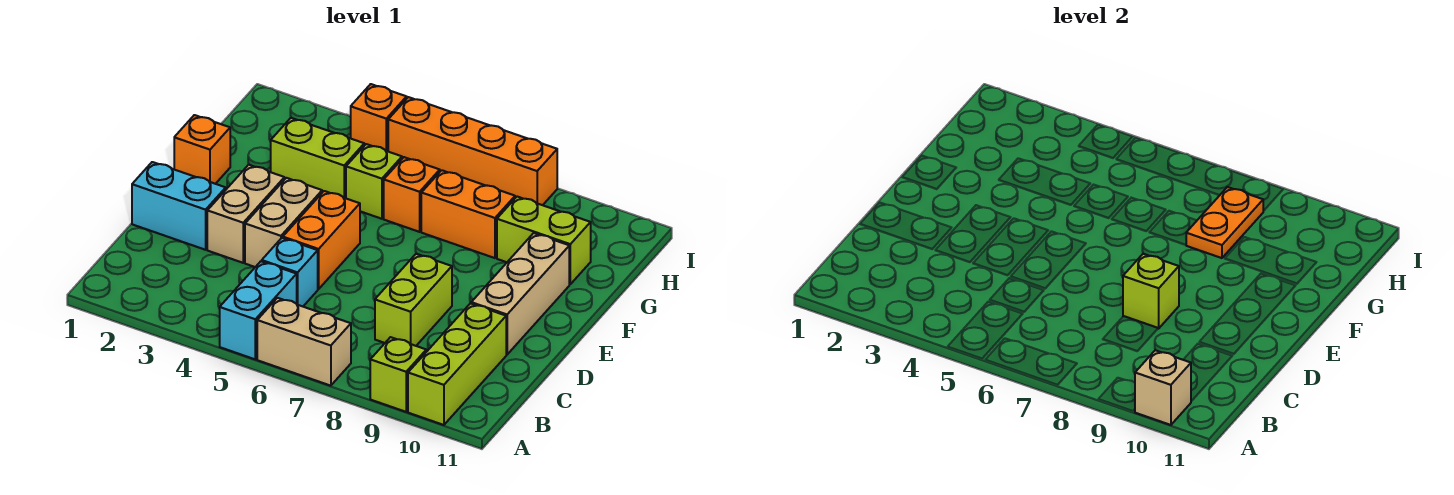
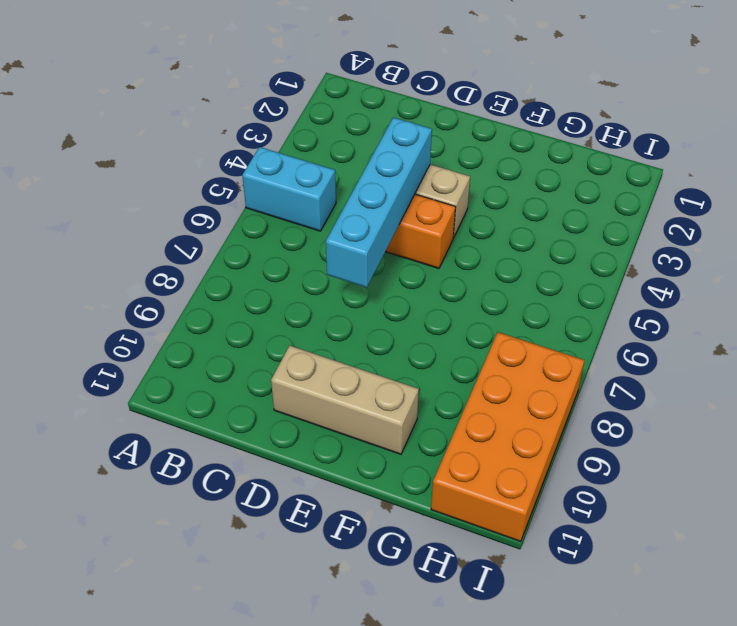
cyan brick D4:D7 level 2 -> none
orange brick H8:I11 level 1 -> orange brick I5:I8 level 1
none -> tan brick A6:A7 level 1
none -> lime brick A9 level 1
none -> lime brick A10:C10 level 1

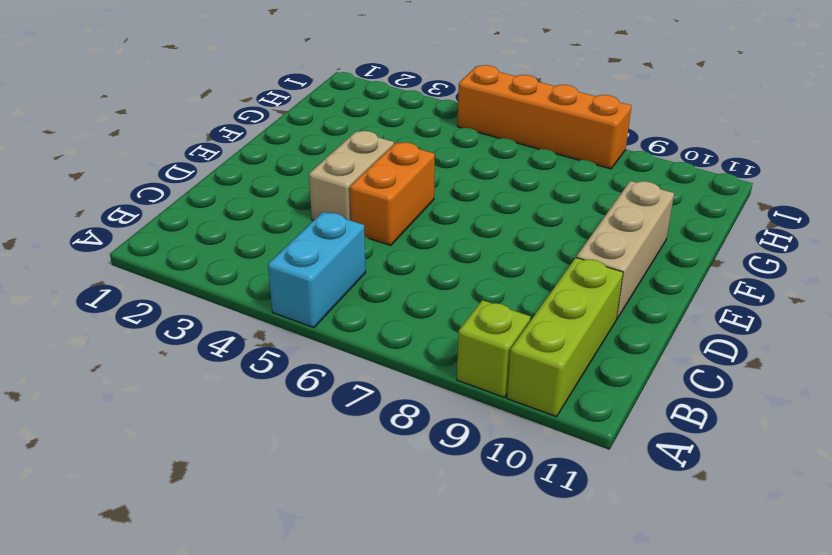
none -> tan brick A6:A7 level 1
none -> cyan brick C5 level 1
none -> lime brick C8:D8 level 1

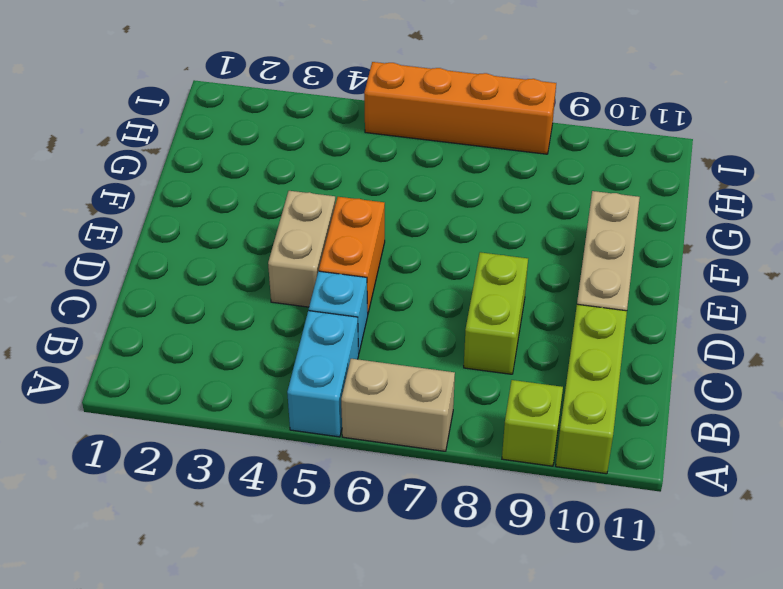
none -> cyan brick D1:D2 level 1
none -> tan brick D3:E3 level 1
none -> orange brick F1 level 1

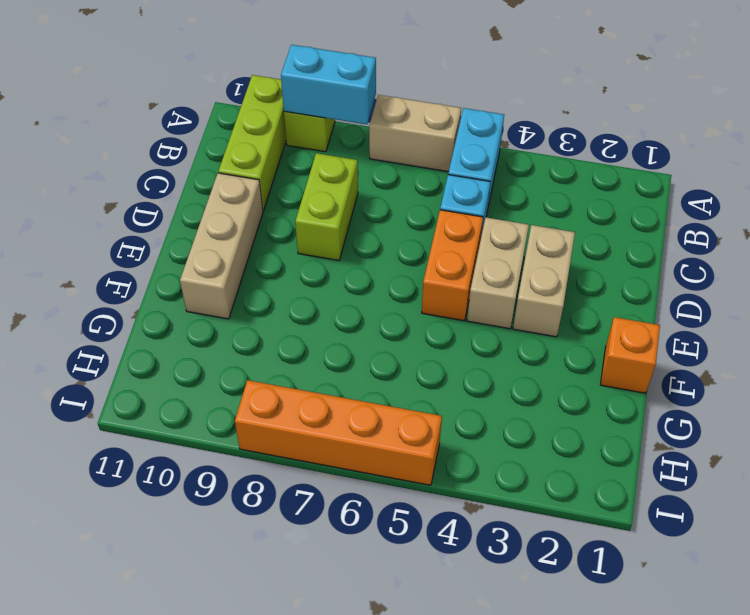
cyan brick A8:A9 level 2 -> cyan brick D1:D2 level 1
none -> lime brick G3:G4 level 1
none -> lime brick G5 level 1
none -> orange brick G6 level 1

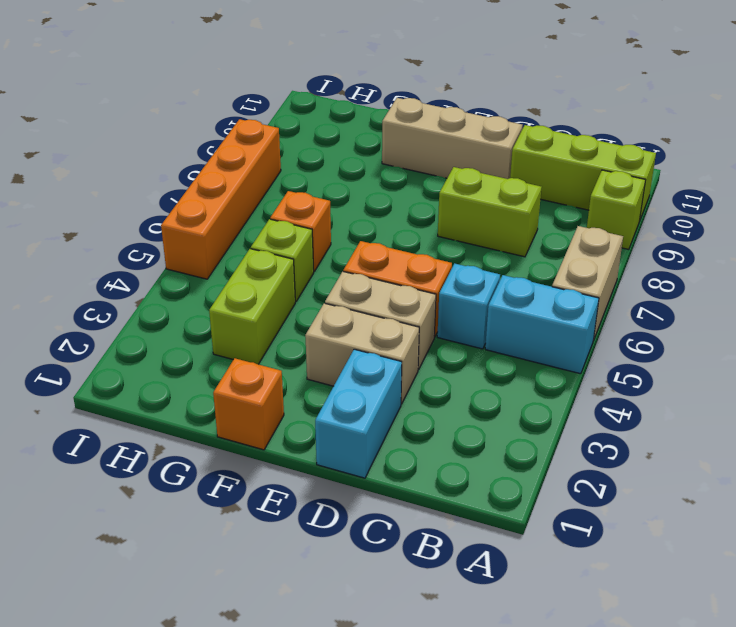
none -> orange brick G7:G8 level 1
none -> lime brick G9:G10 level 1
none -> orange brick I4 level 1

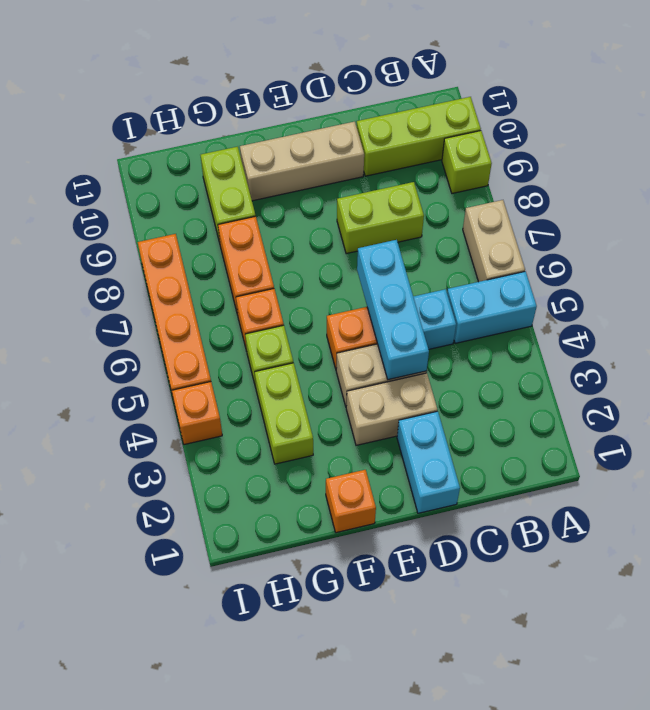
cyan brick D4:D6 level 2 -> none
none -> tan brick A10 level 2
none -> lime brick D8 level 2
none -> orange plate G8:H8 level 2

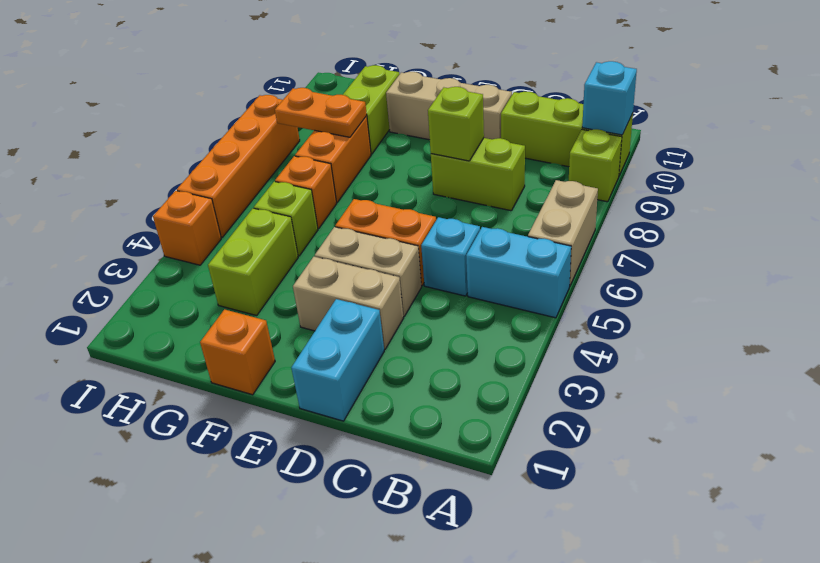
cyan brick A10 level 2 -> tan brick A10 level 2

